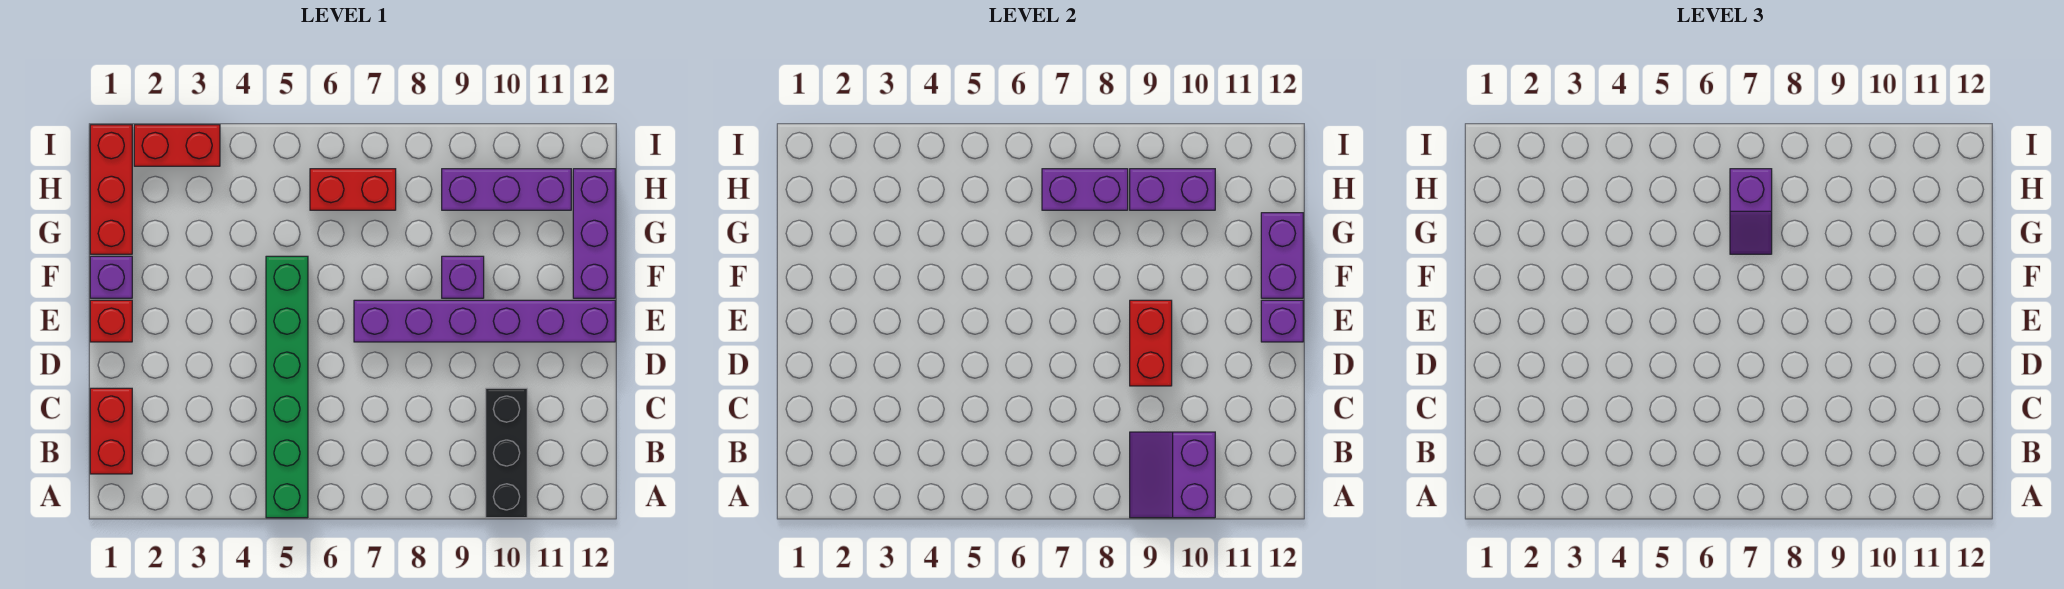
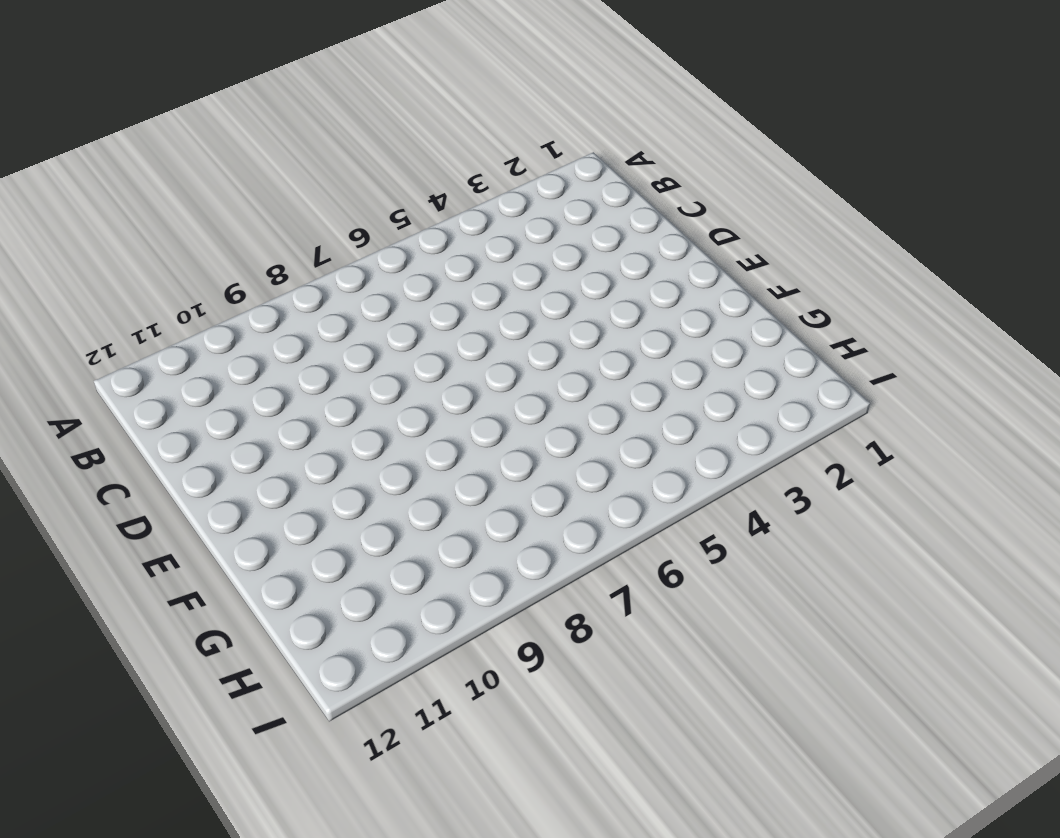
none -> green brick A5:F5 level 1
none -> black brick A10:C10 level 1
none -> red brick B1:C1 level 1

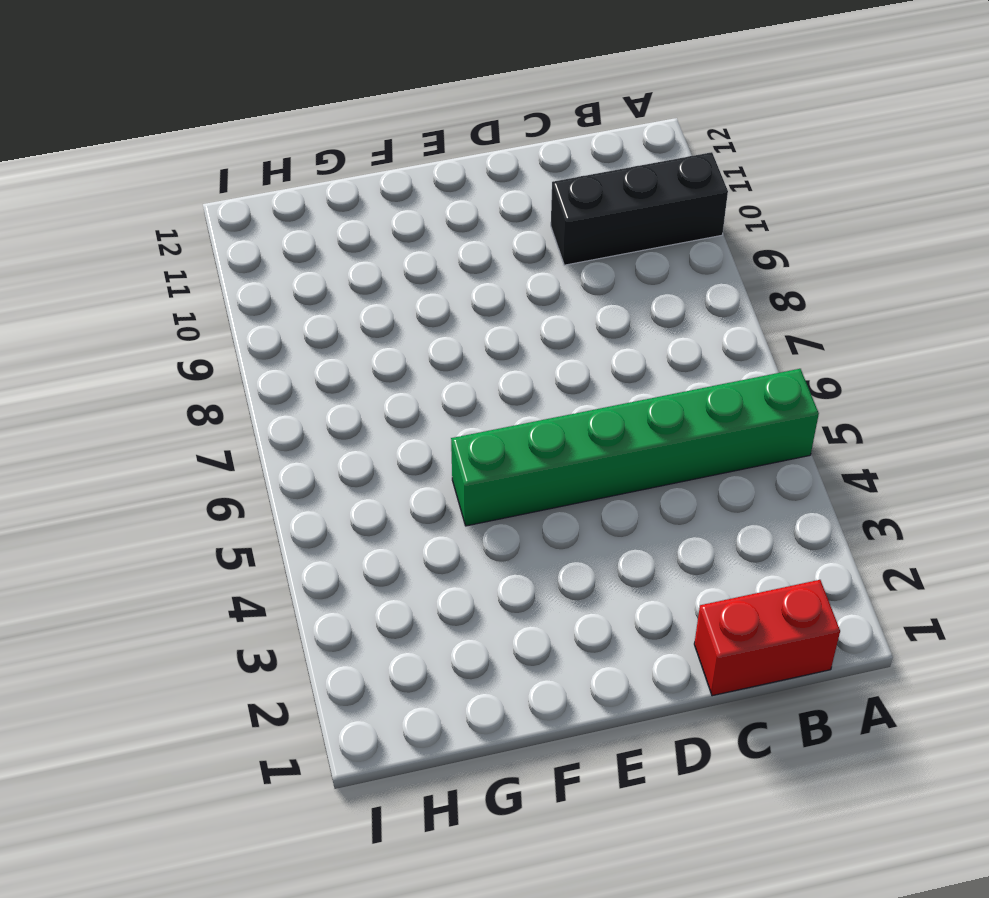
none -> red brick E1 level 1
none -> purple brick E7:E12 level 1
none -> purple brick F1 level 1

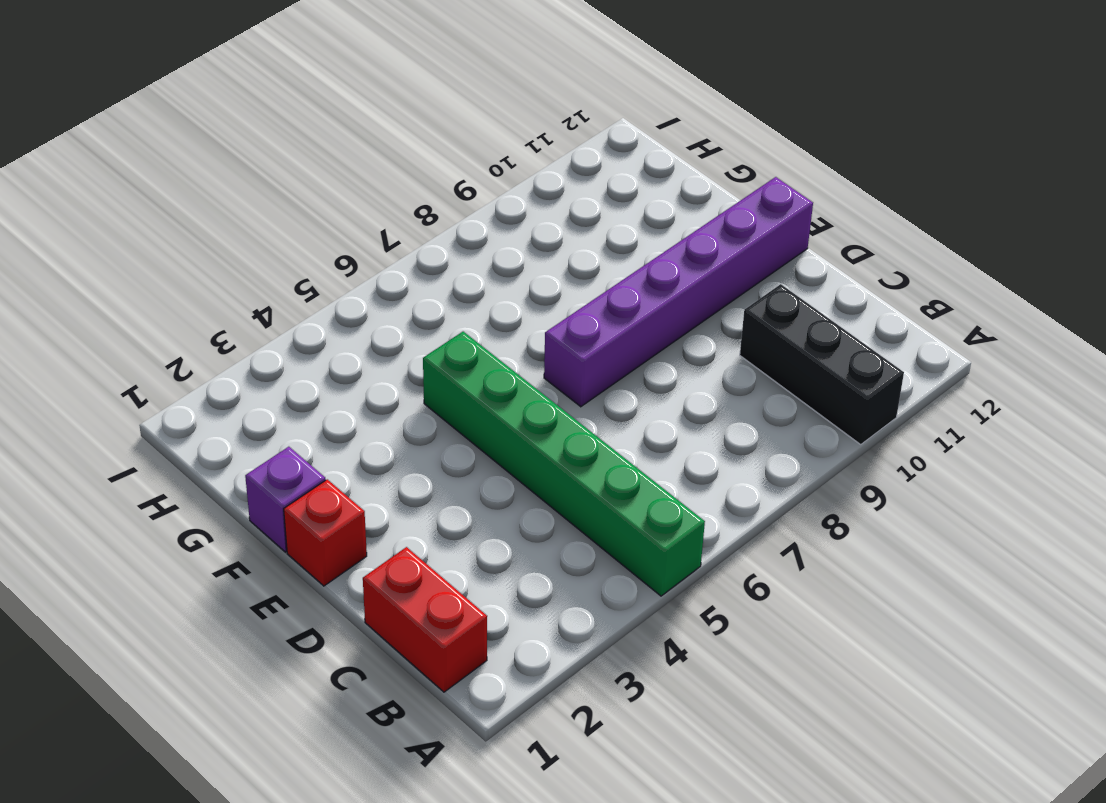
none -> purple brick F9 level 1
none -> purple brick F12:H12 level 1
none -> red brick G1:I1 level 1

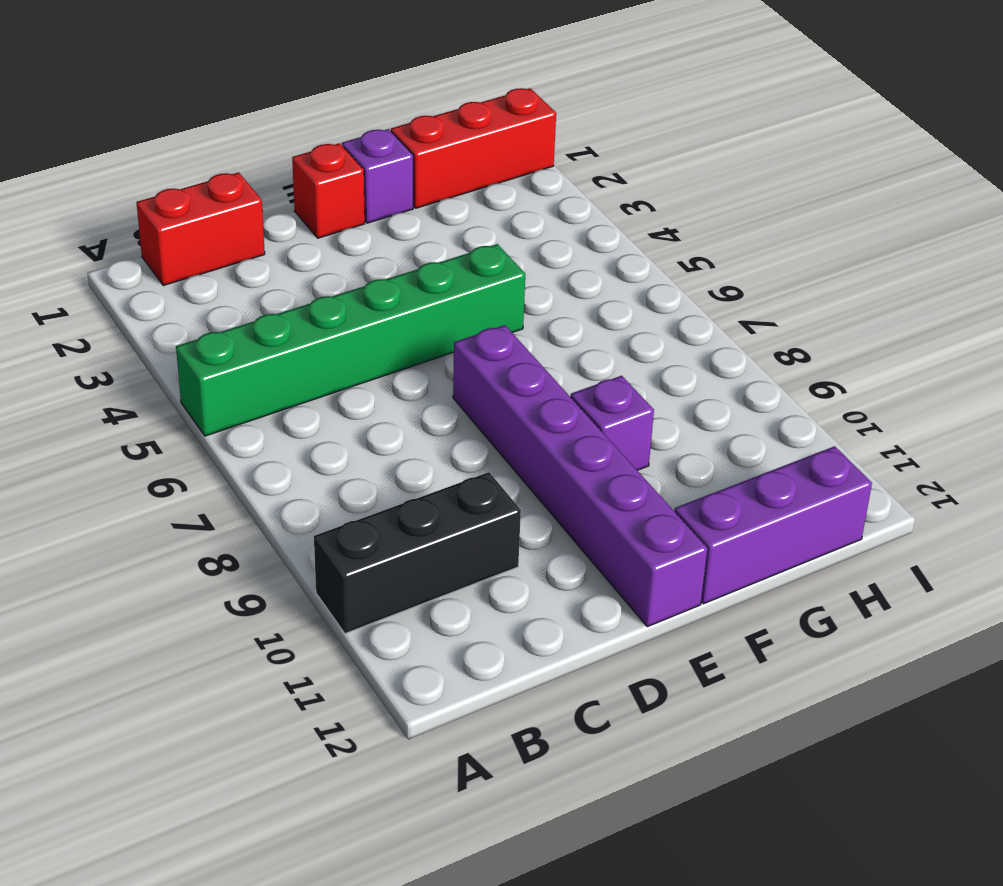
none -> red brick H6:H7 level 1
none -> purple brick H9:H11 level 1
none -> red brick I2:I3 level 1

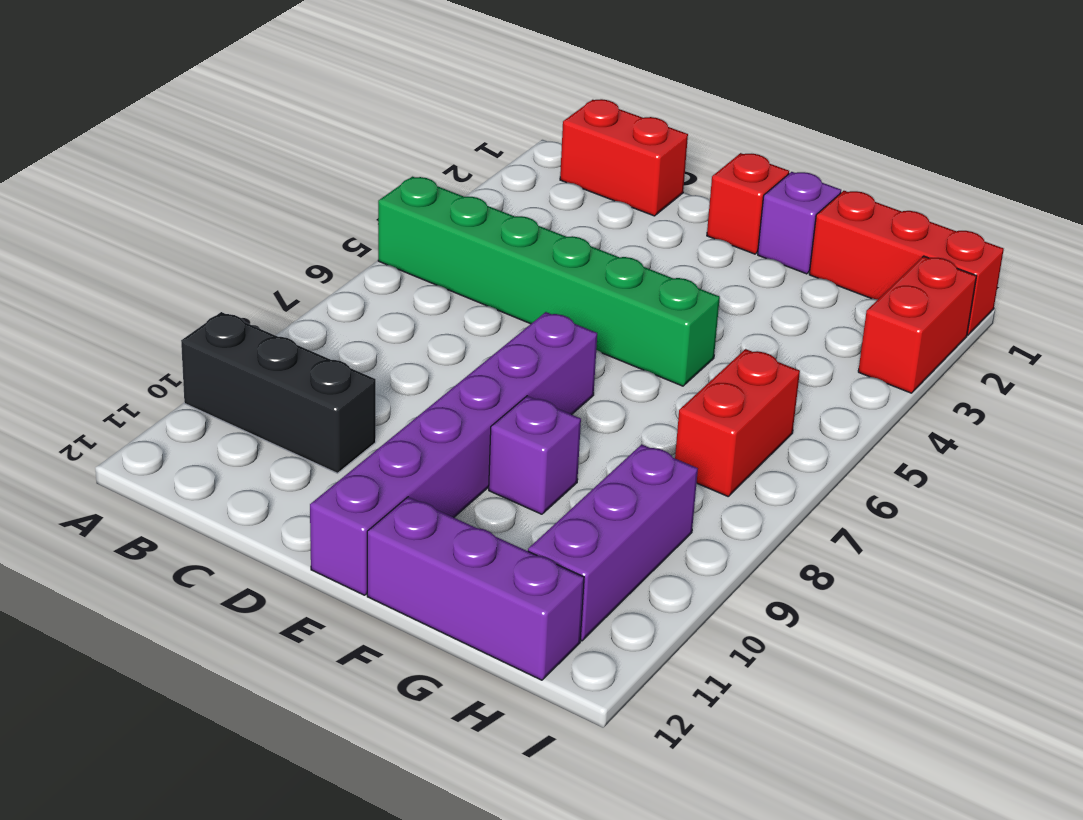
none -> purple slope A9:B10 level 2 top 10
none -> red brick D9:E9 level 2
none -> purple brick E12 level 2

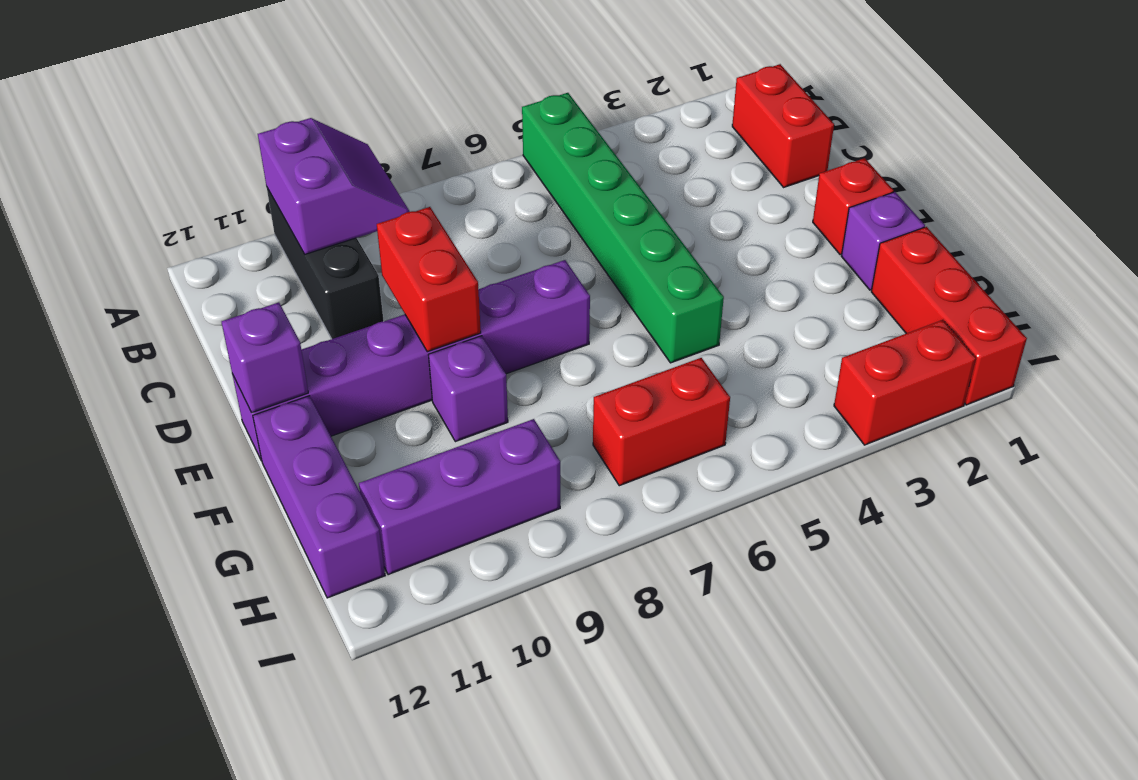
none -> purple brick F12:G12 level 2
none -> purple brick H7:H8 level 2
none -> purple brick H9:H10 level 2

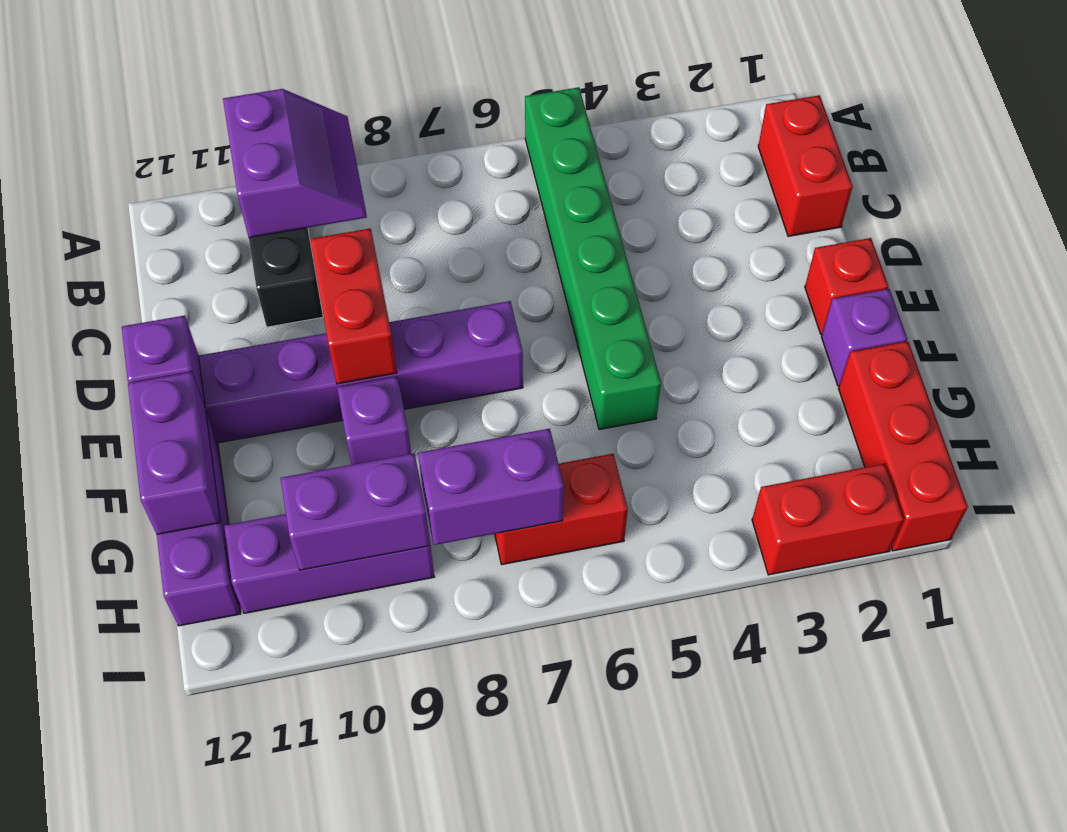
none -> purple slope G7:H7 level 3 top H

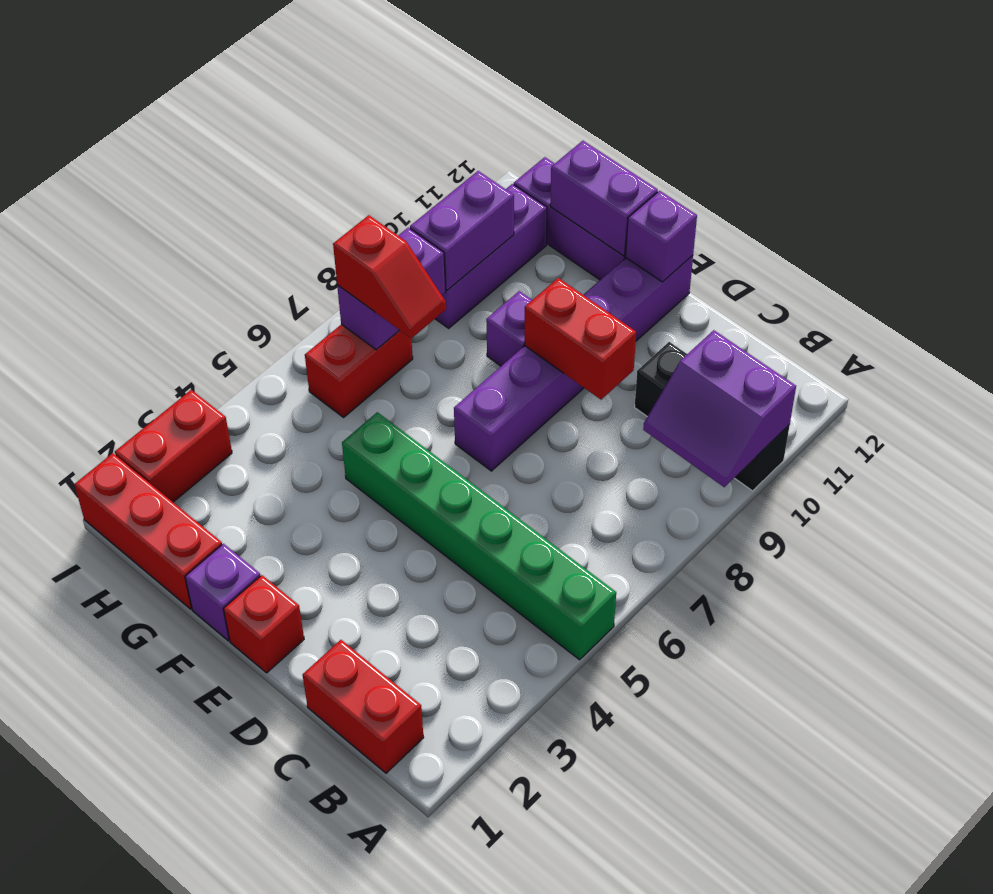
red slope G7:H7 level 3 top H -> purple slope G7:H7 level 3 top H

